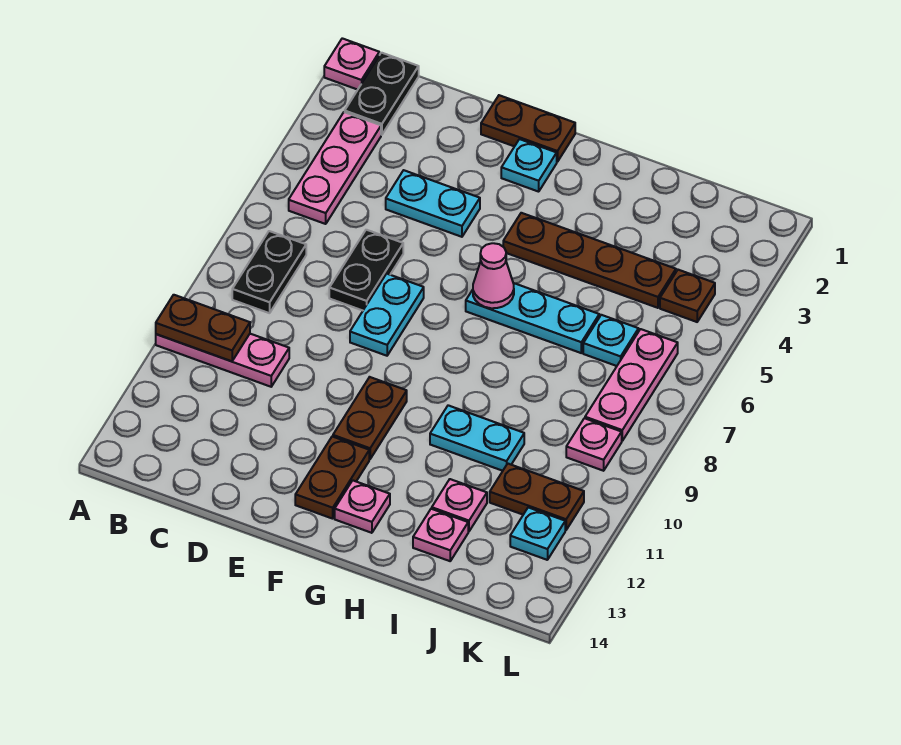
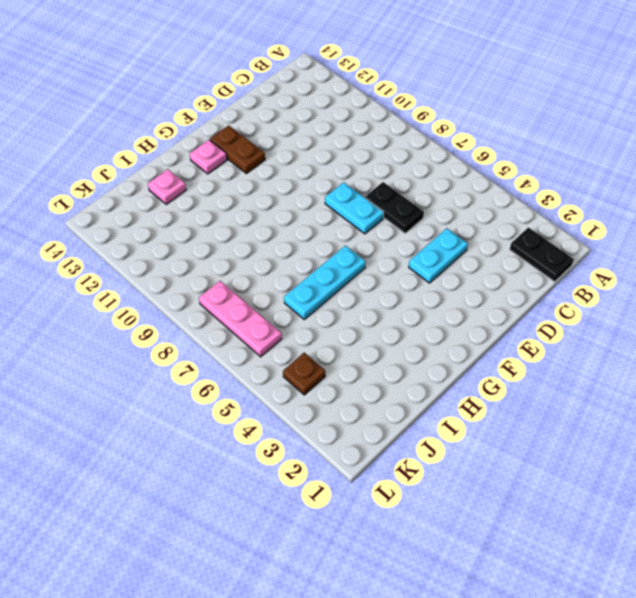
none -> pink plate A1 level 1
none -> pink plate A10:C10 level 1
none -> pink plate B3:B5 level 1

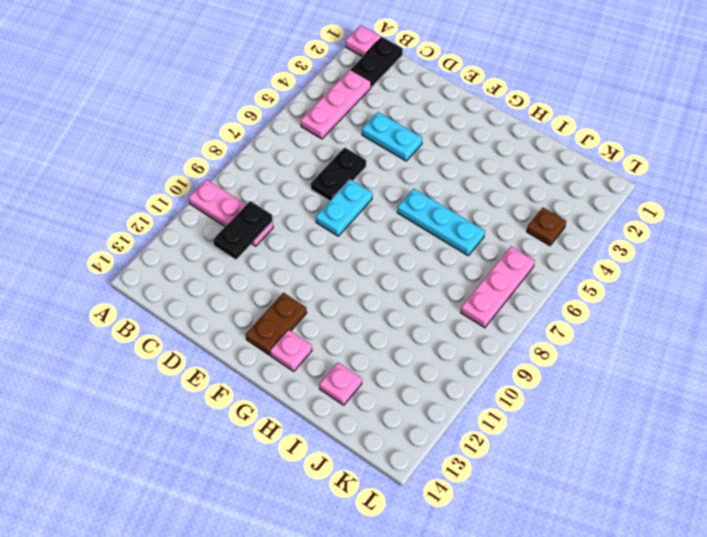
black plate C10:C11 level 2 -> black plate B7:B8 level 1
none -> brown plate E1:F1 level 1
none -> cyan plate F2 level 1
none -> brown plate F10:F11 level 1

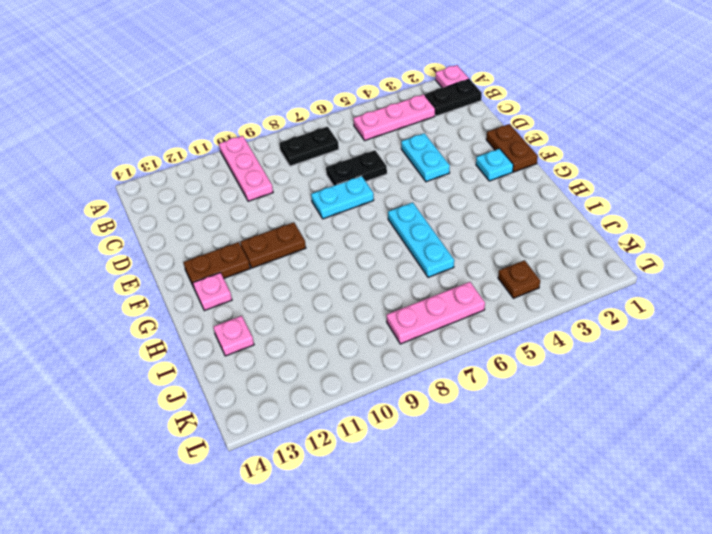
none -> brown plate G4:J4 level 1
none -> cyan plate H10:I10 level 1
none -> pink plate I12 level 1

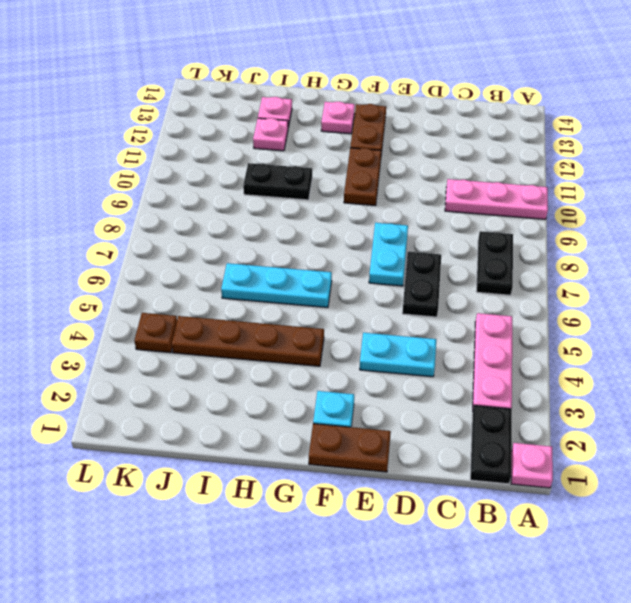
black plate H10:I10 level 1 -> cyan plate H10:I10 level 1
none -> cyan plate J6 level 1
none -> brown plate J11:K11 level 1
none -> pink plate K6:K8 level 1

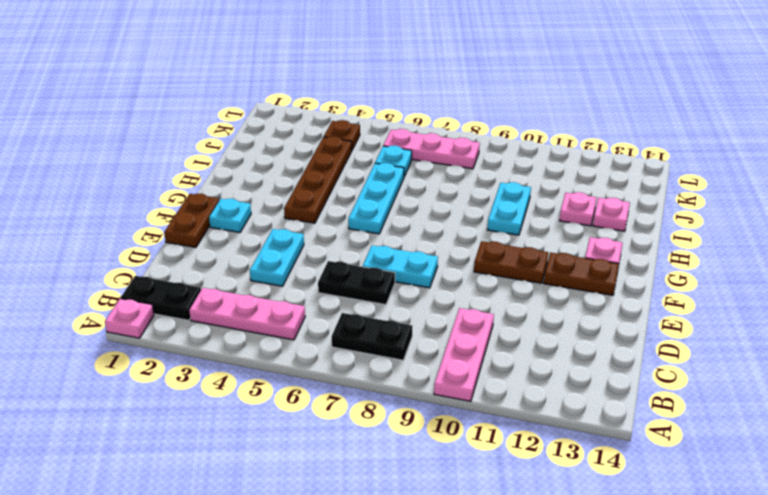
none -> brown plate J11:K11 level 1
none -> pink plate K9 level 1
none -> cyan plate K12 level 1

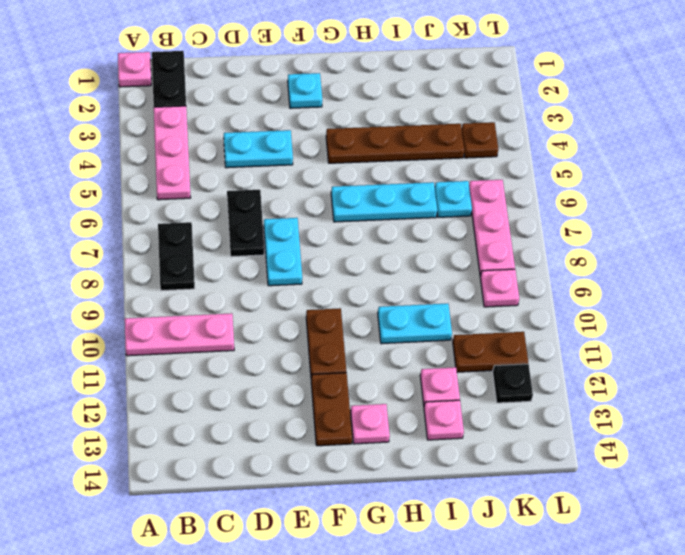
black plate K12 level 1 -> cyan plate K12 level 1
none -> brown plate E1:F1 level 1
none -> brown plate A10:B10 level 2
none -> pink cone G6 level 2

